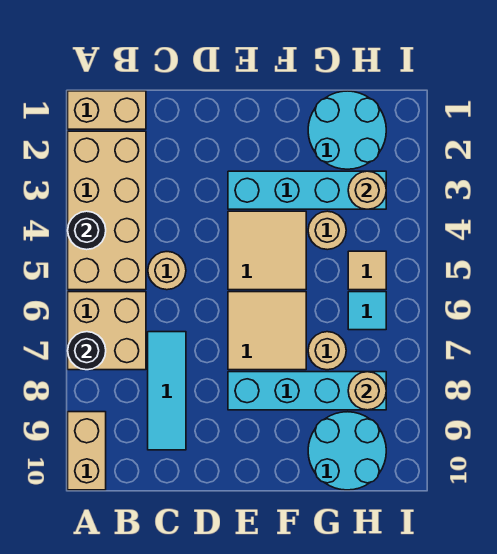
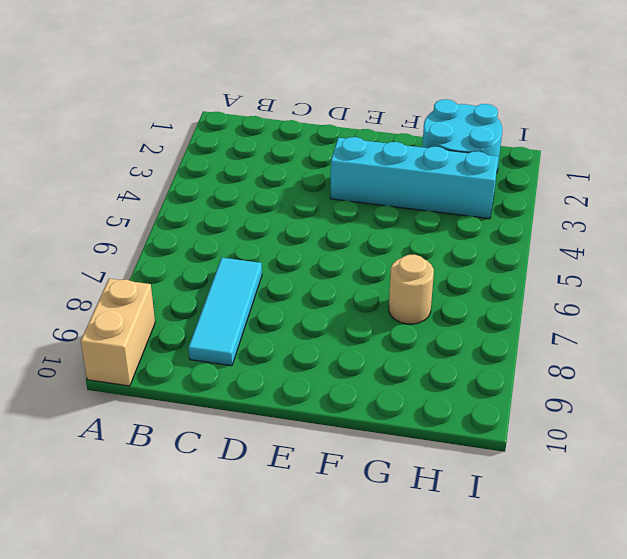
none -> tan brick A1:B1 level 1
none -> tan brick A2:B5 level 1
none -> tan brick A6:B7 level 1

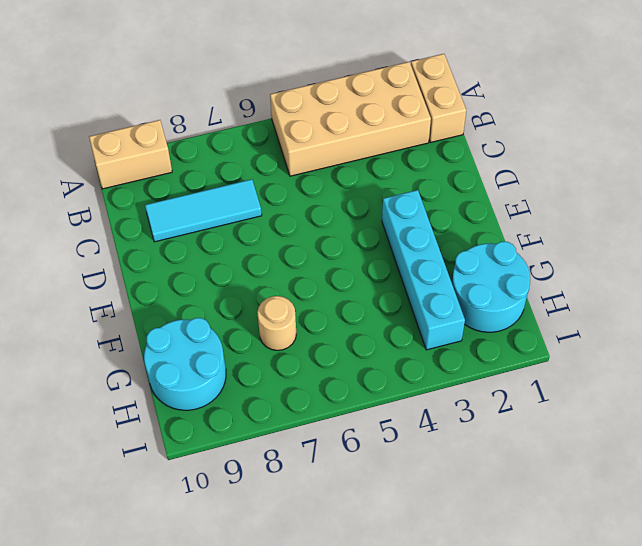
none -> tan brick A6:B7 level 1
none -> tan round brick C5 level 1
none -> tan tile E4:F5 level 1

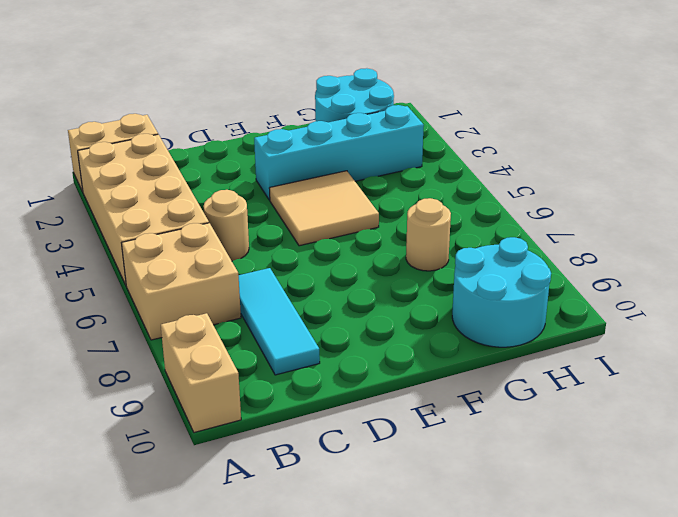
none -> tan tile E6:F7 level 1
none -> cyan brick E8:H8 level 1
none -> tan round brick G4 level 1

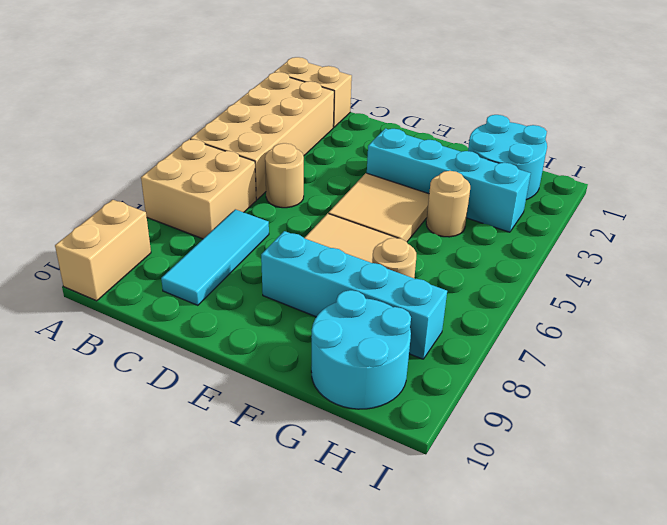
none -> tan tile H5 level 1
none -> cyan tile H6 level 1
none -> black round brick A4 level 2

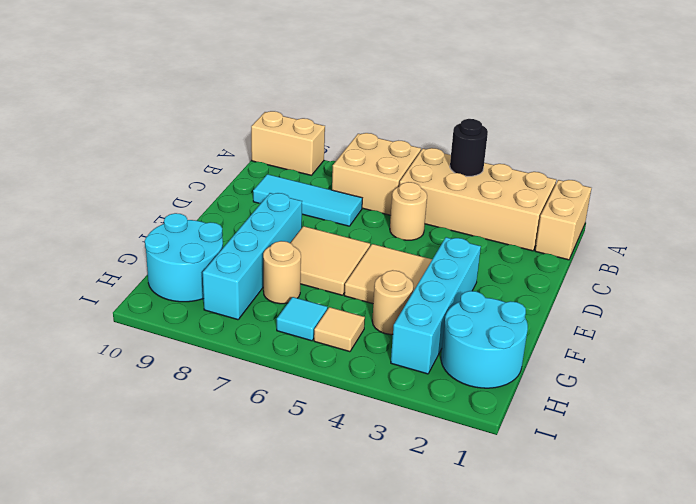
none -> black round brick A7 level 2
none -> tan round brick H3 level 2
none -> tan round brick H8 level 2

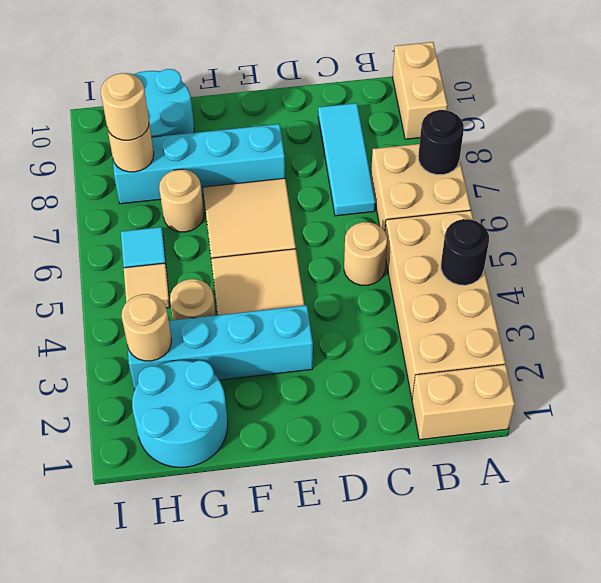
tan round brick H8 level 3 -> none

